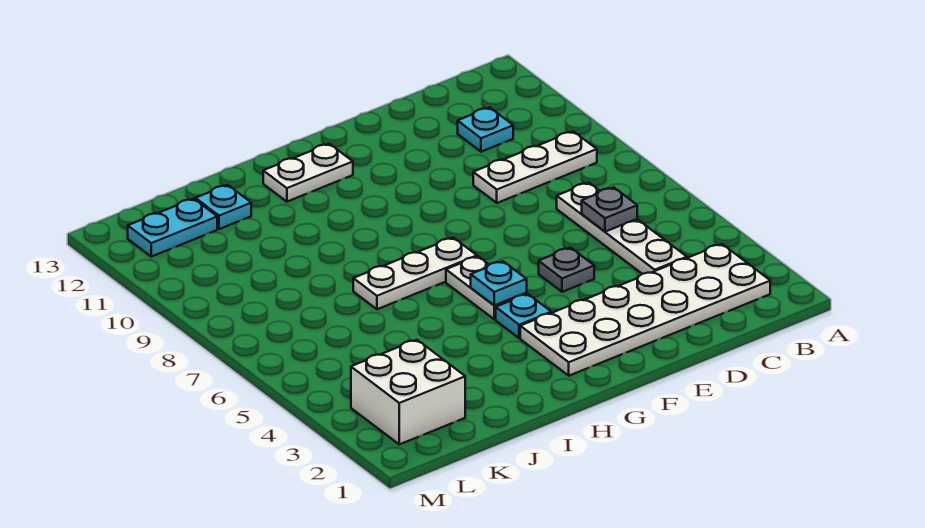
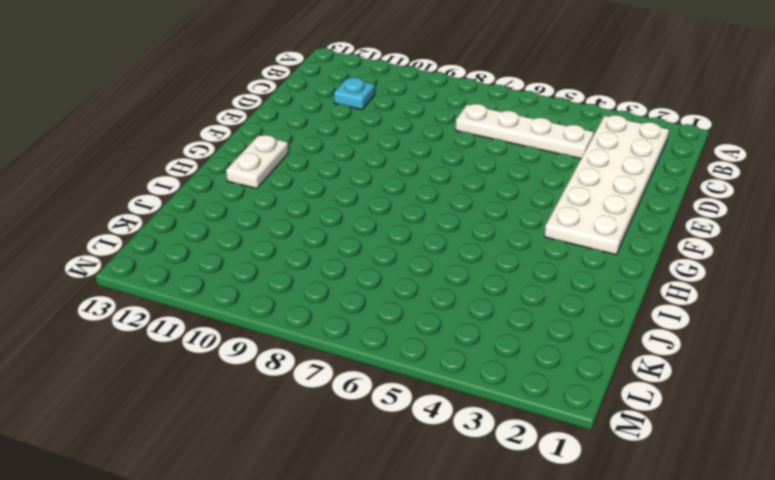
none -> white plate B9:D9 level 1
none -> grey plate E5 level 1
none -> cyan plate G4 level 1

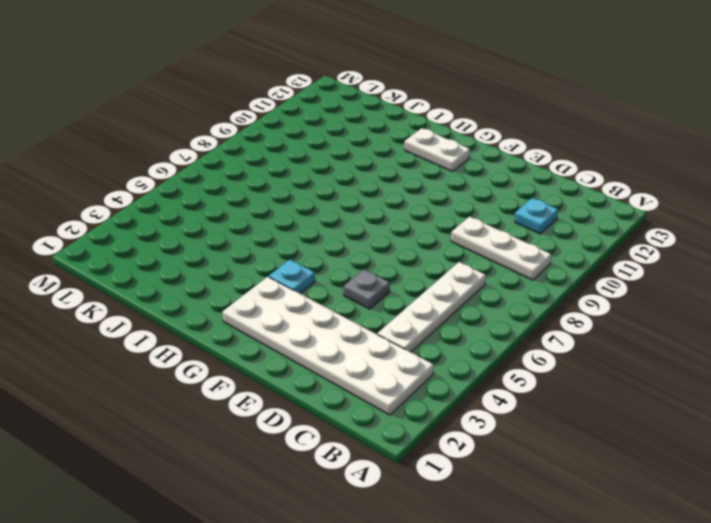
none -> white plate G5:G6 level 1
none -> white plate G7:I7 level 1
none -> cyan plate J12 level 1

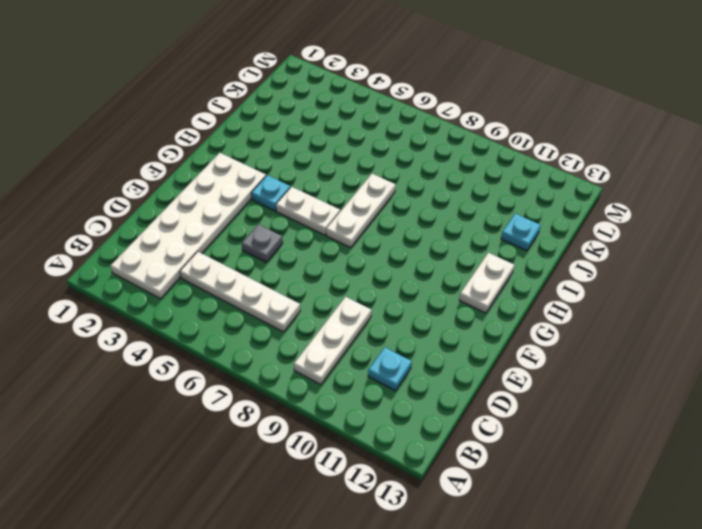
none -> white brick K2:L3 level 1
none -> cyan plate K12:L12 level 1
none -> grey plate C6 level 2

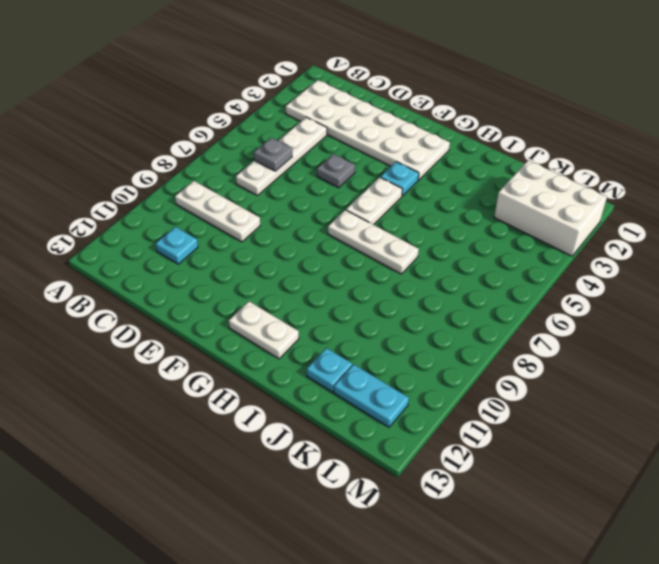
white brick K2:M3 level 1 -> white brick K2:L3 level 1
none -> cyan plate G5 level 2

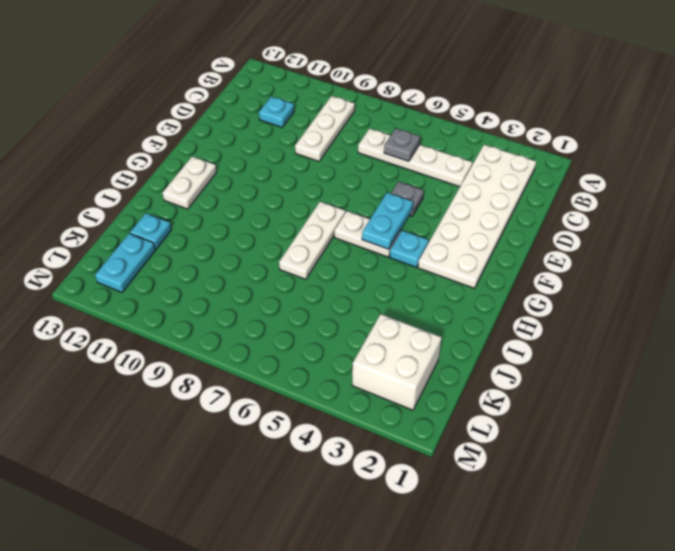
cyan plate F5:G5 level 2 -> cyan plate G5 level 2

